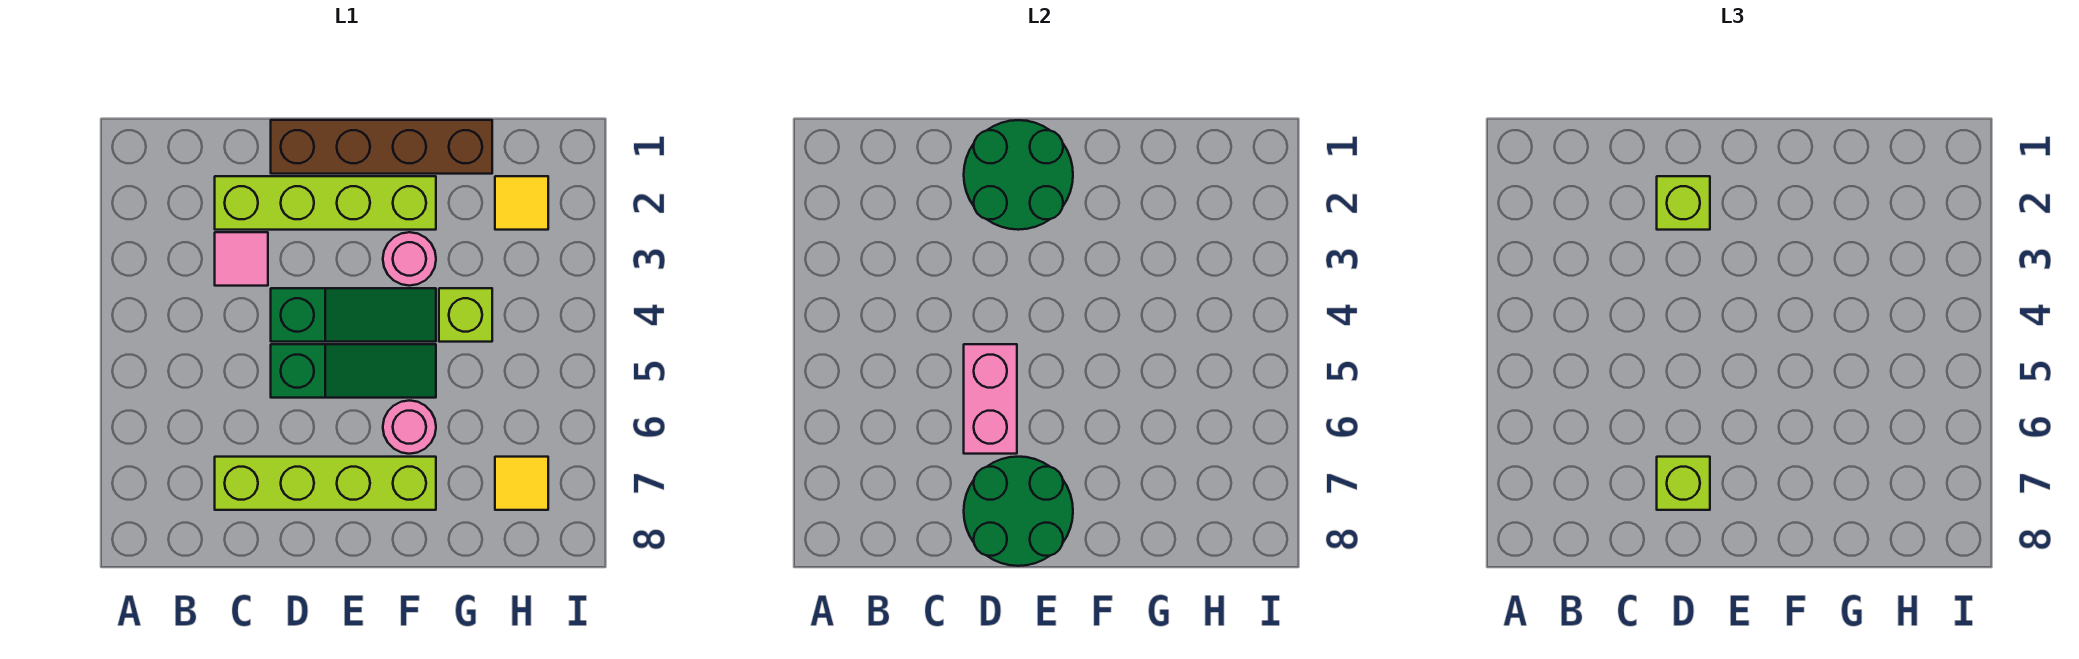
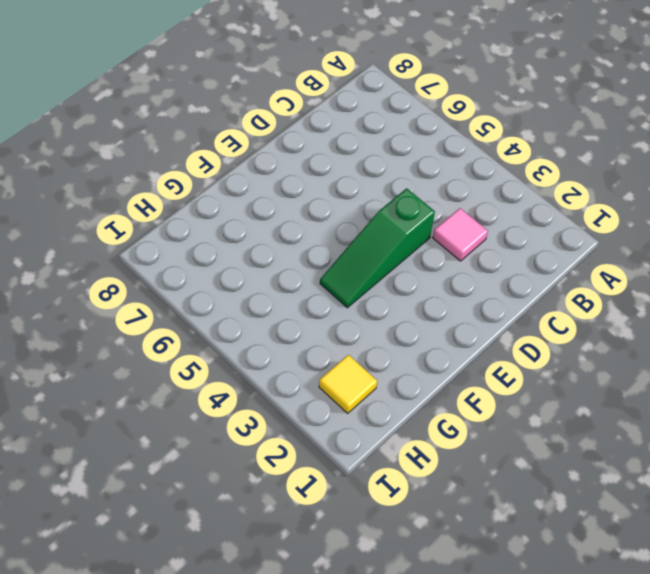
none -> lime brick C2:F2 level 1
none -> lime brick C7:F7 level 1
none -> brown brick D1:G1 level 1

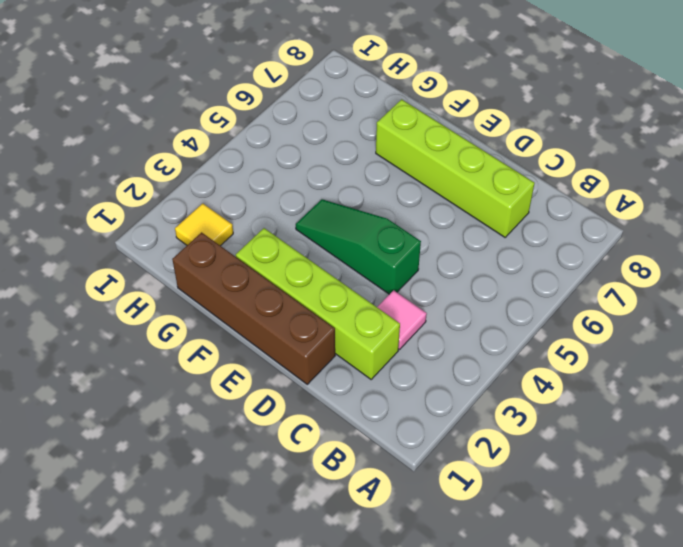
none -> green slope D5:F5 level 1 top D
none -> pink round brick F3 level 1
none -> pink round brick F6 level 1

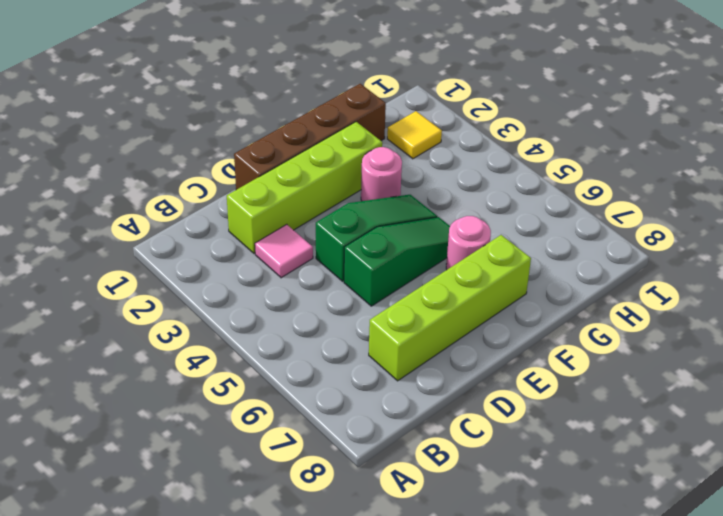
none -> lime brick G4 level 1
none -> yellow tile H7 level 1
none -> green round brick D1:E2 level 2

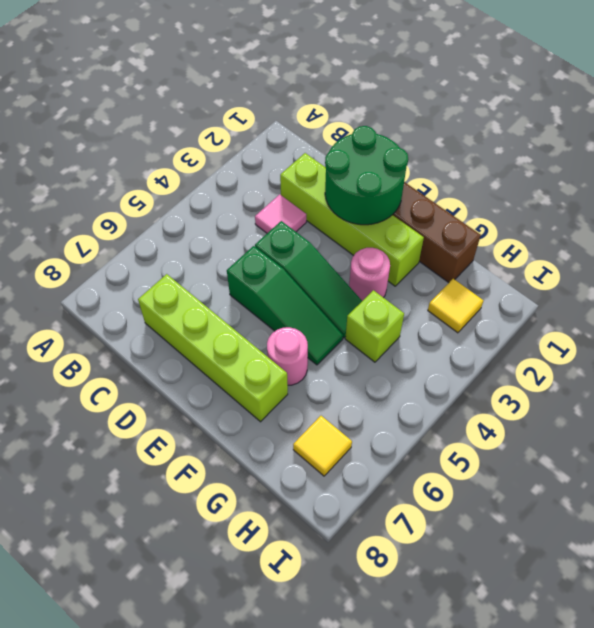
none -> pink brick D5:D6 level 2
none -> green round brick D7:E8 level 2
none -> lime brick D2 level 3

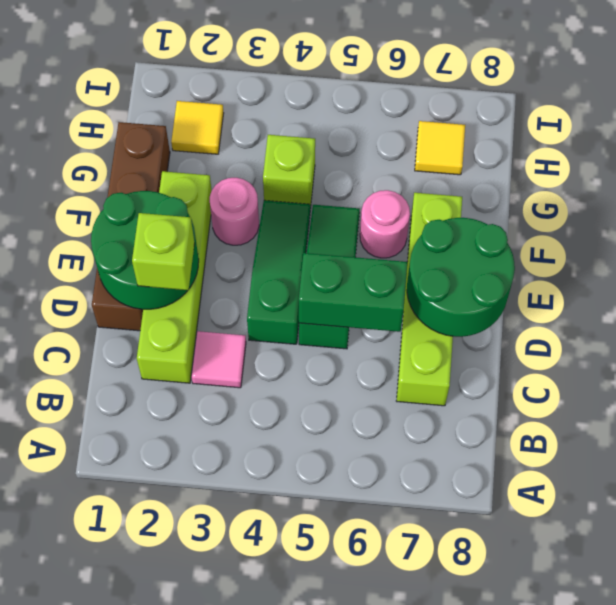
green brick D5:D6 level 2 -> pink brick D5:D6 level 2
none -> lime brick D7 level 3

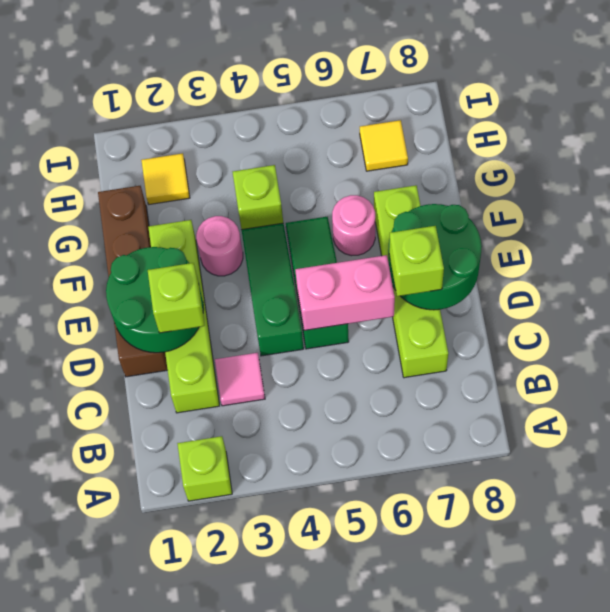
lime brick A2 level 1 -> none

